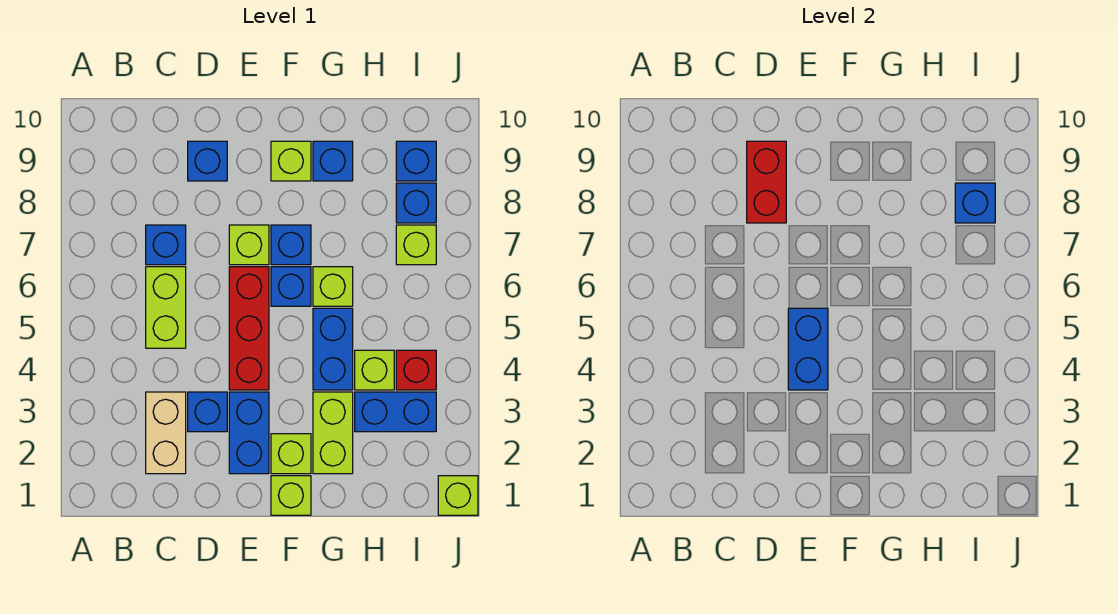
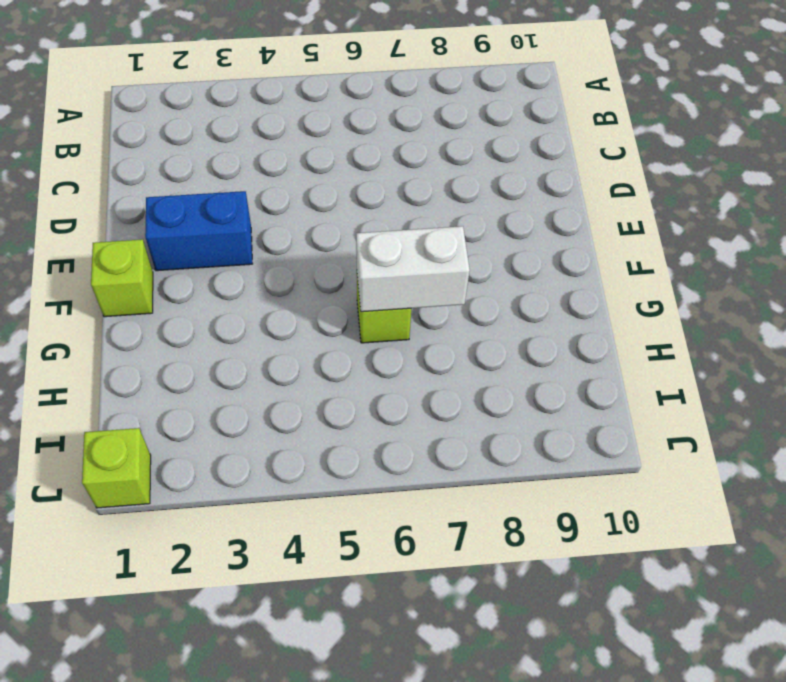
white brick G6:G7 level 2 -> none
none -> tan brick C2:C3 level 1
none -> lime brick C5:C6 level 1
none -> blue brick C7 level 1

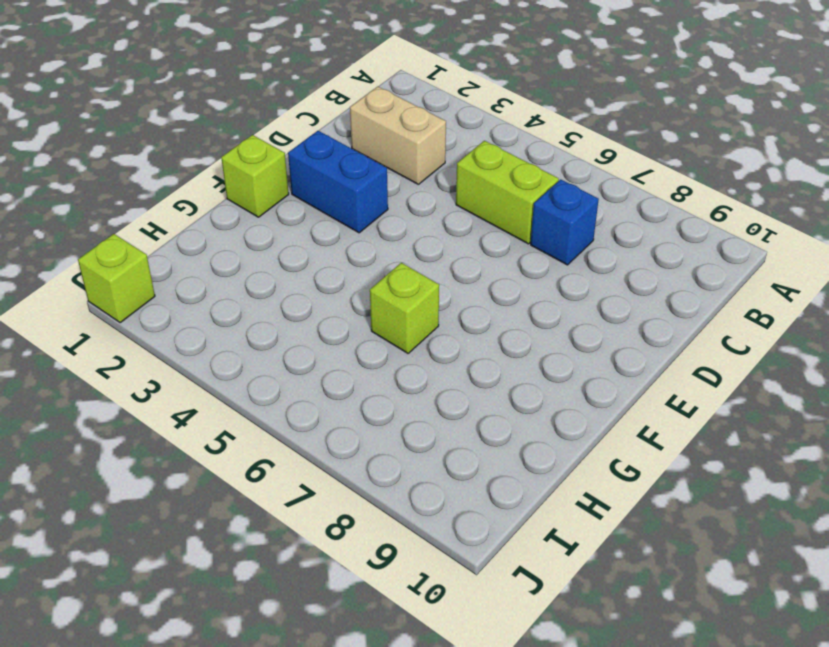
none -> blue brick D3 level 1
none -> blue brick D9 level 1
none -> red brick E4:E6 level 1

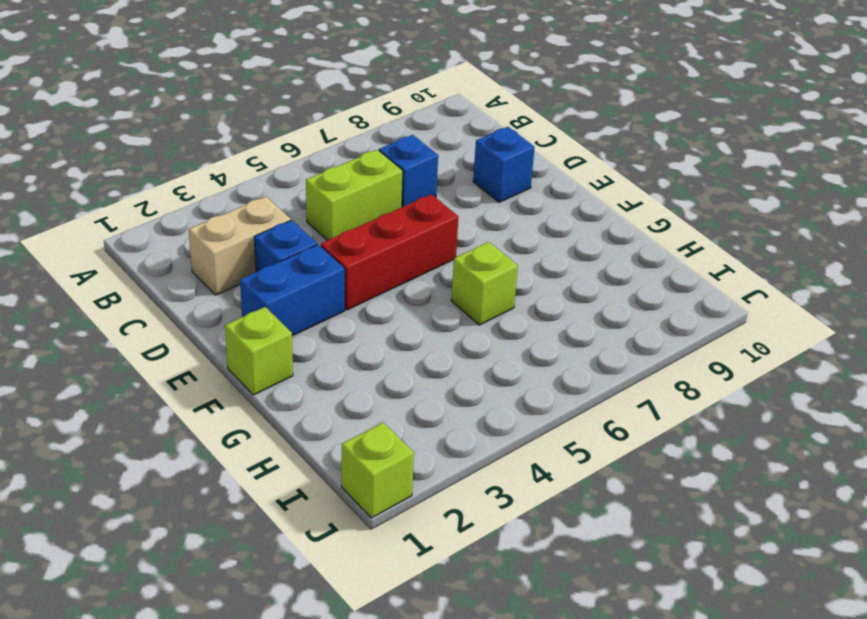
none -> lime brick E7 level 1
none -> lime brick F2 level 1
none -> blue brick F6 level 1

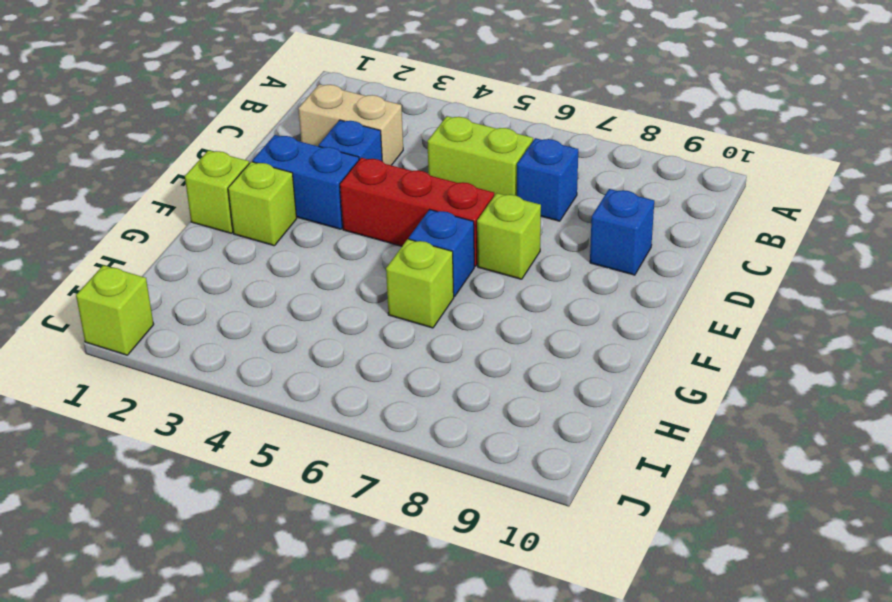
none -> blue brick F7 level 1
none -> lime brick F9 level 1
none -> lime brick G2:G3 level 1

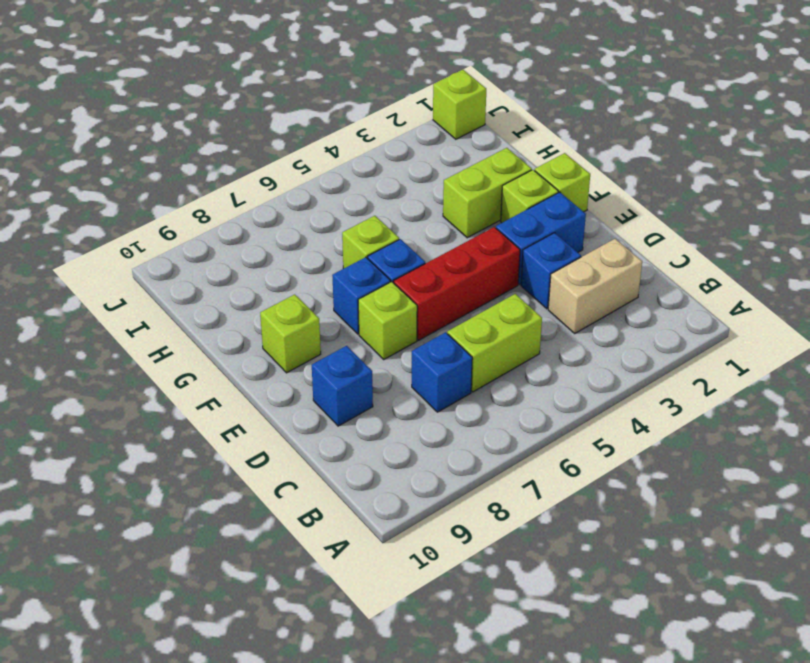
none -> blue brick G4:G5 level 1
none -> blue brick G9 level 1
none -> blue brick H3:I3 level 1

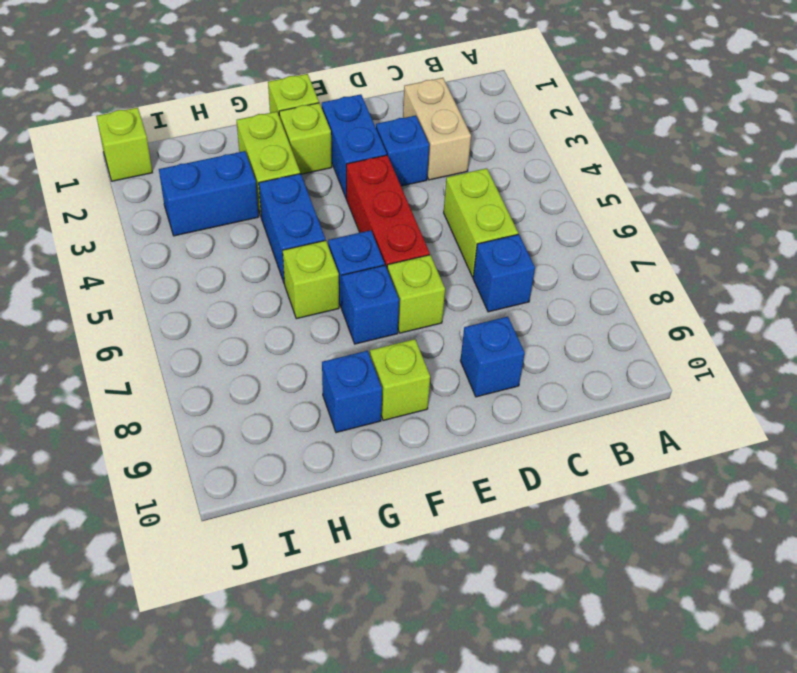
none -> lime brick H4 level 1
none -> red brick I4 level 1
none -> lime brick I7 level 1

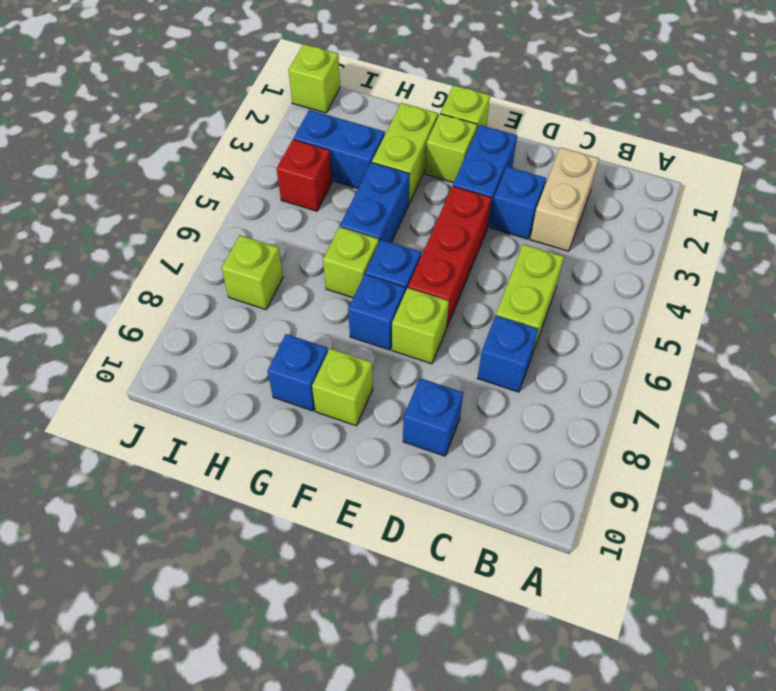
none -> lime brick H4 level 1
none -> blue brick I8 level 1
none -> blue brick I9 level 1

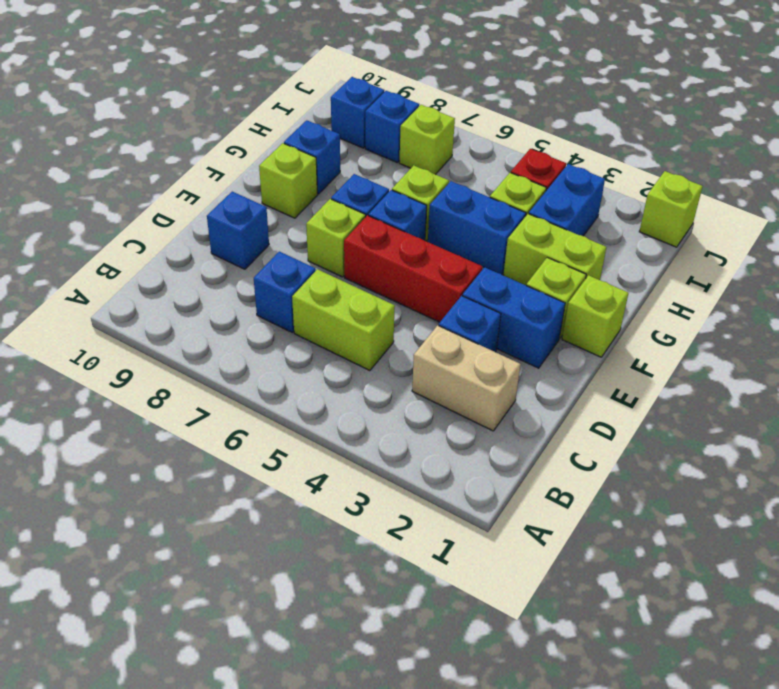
none -> red brick D8:D9 level 2
none -> blue brick E4:E5 level 2
none -> blue brick I8 level 2

